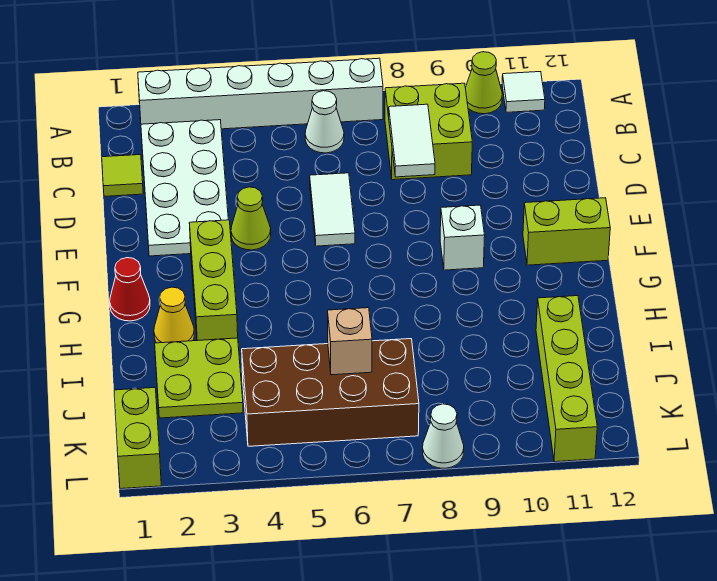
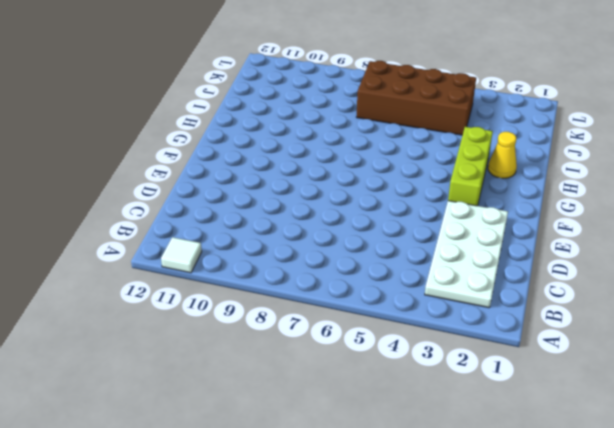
none -> white brick A2:A7 level 1
none -> lime cone A10 level 1
none -> white cone B6 level 1

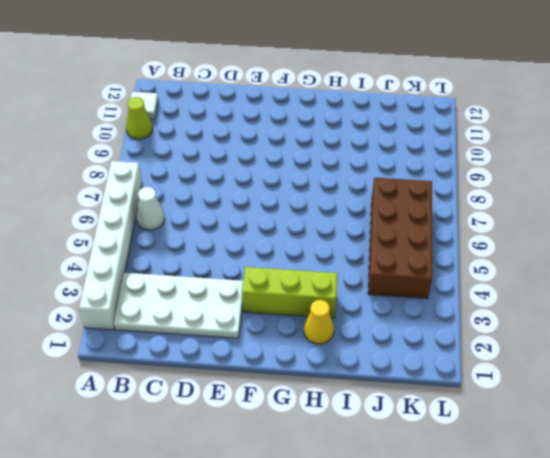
none -> lime brick B8:C9 level 1
none -> lime tile C1 level 1
none -> white tile D6:E6 level 1

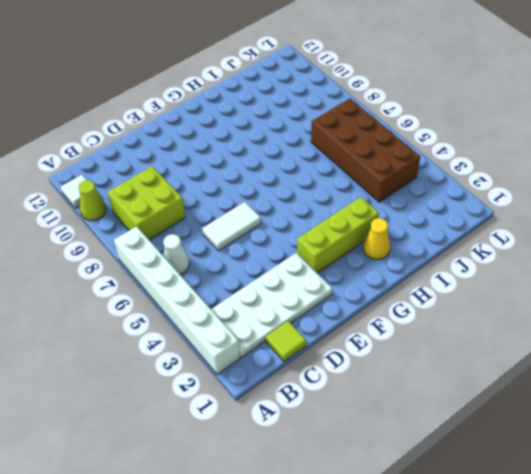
none -> lime cone E4 level 1
none -> white brick F9 level 1
none -> lime brick F11:F12 level 1

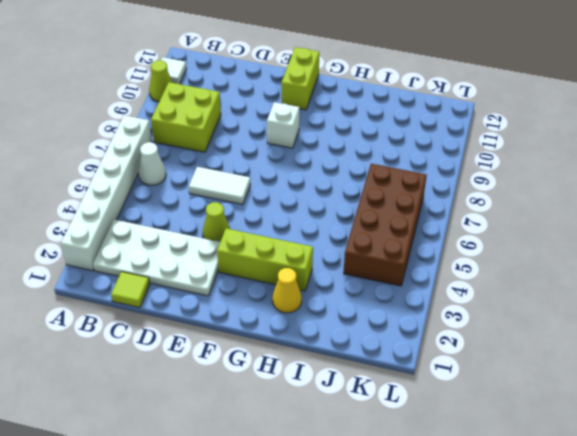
none -> red cone G1 level 1
none -> lime plate I2:J3 level 1
none -> lime brick I11:L11 level 1

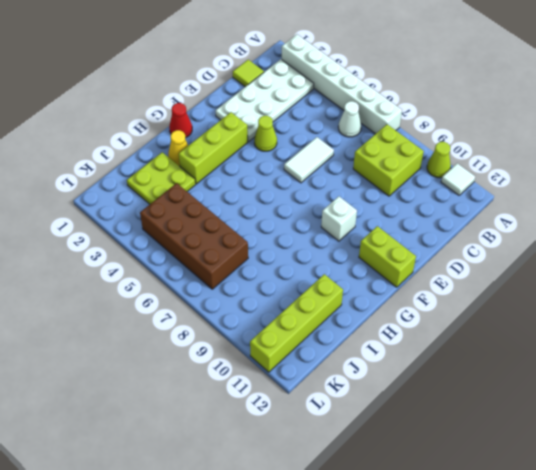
none -> lime brick K1:L1 level 1
none -> white cone L8 level 1
none -> white tile C8:D8 level 2

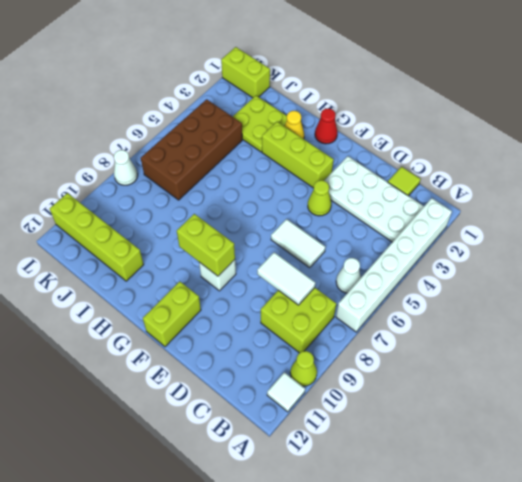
lime brick F9:G9 level 2 -> none
none -> tan brick J6 level 2

